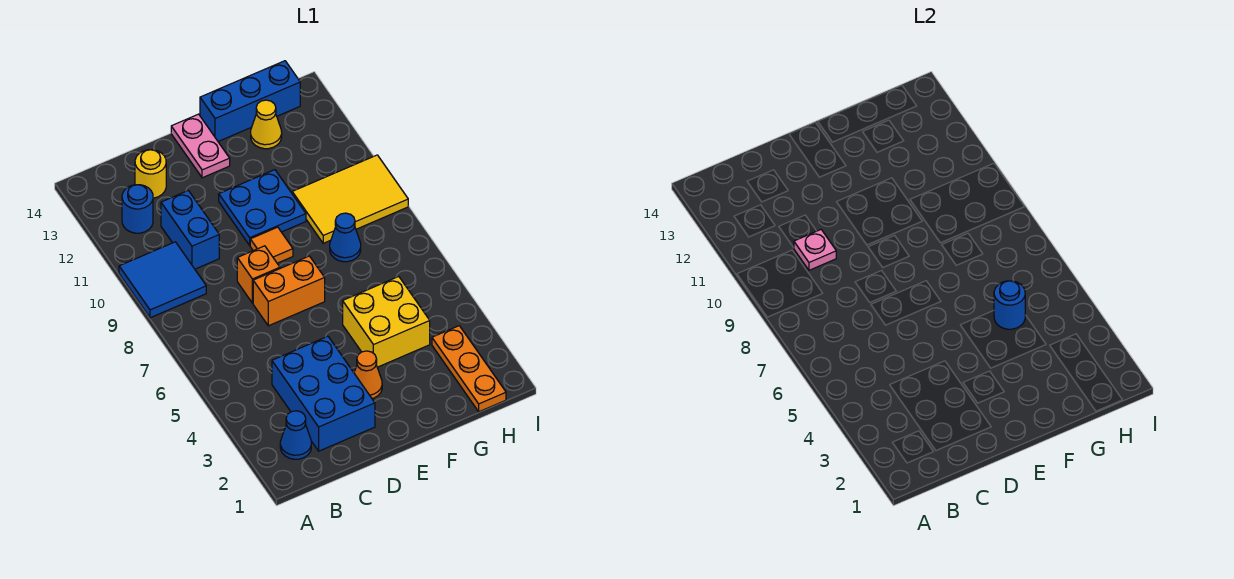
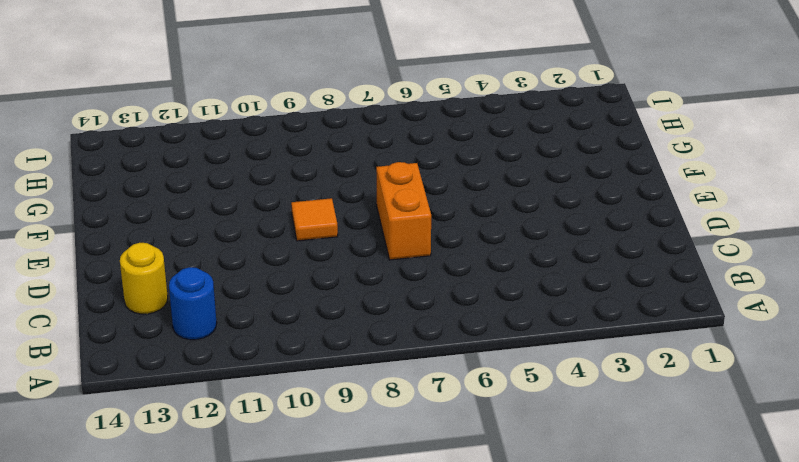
none -> blue tile A9:B10 level 1
none -> blue cone B2 level 1
none -> blue brick C2:D4 level 1

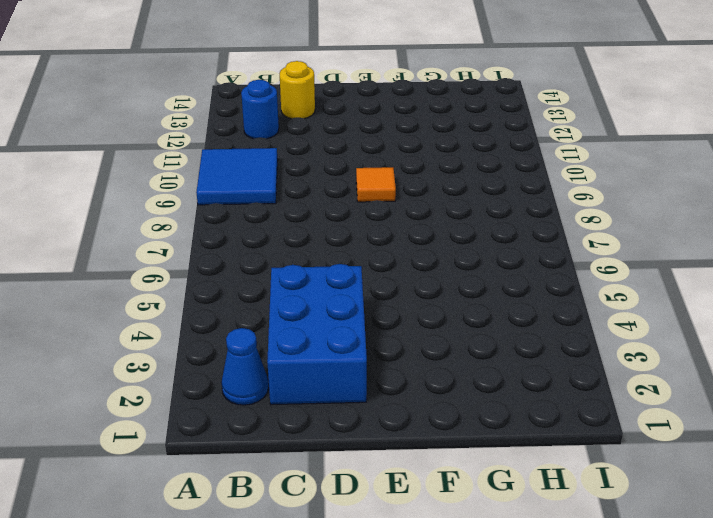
none -> blue brick C10:C11 level 1
none -> orange brick D7:E7 level 1
none -> orange brick D8 level 1

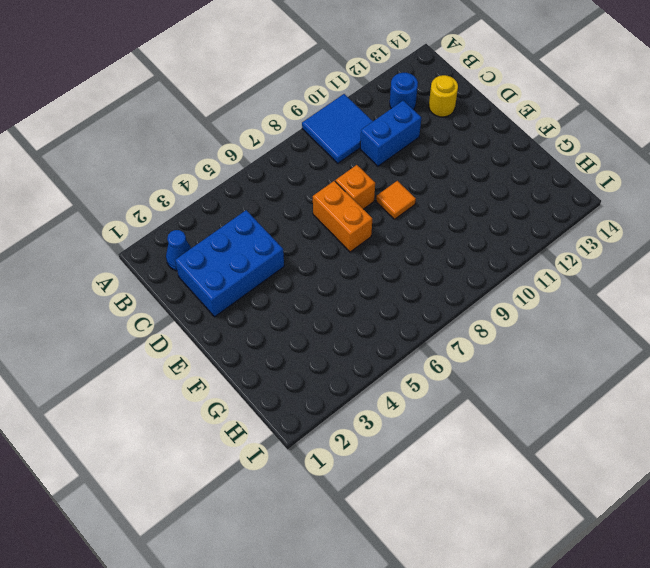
none -> orange cone E3 level 1
none -> blue plate E10:F11 level 1
none -> pink plate E13:E14 level 1

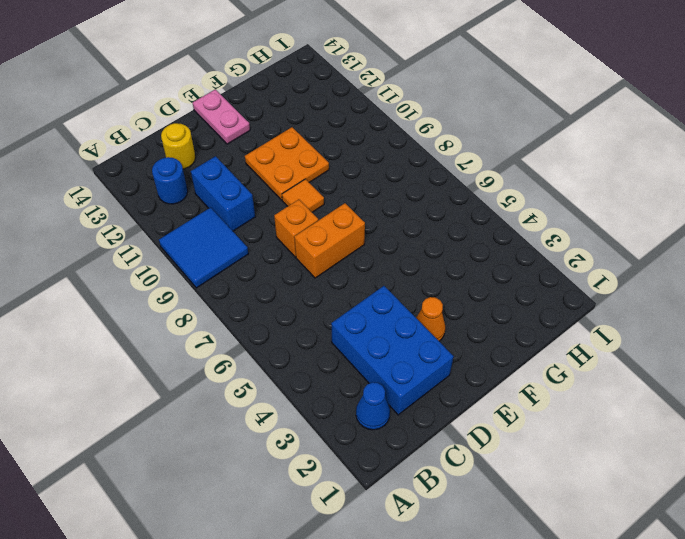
orange plate E10:F11 level 1 -> blue plate E10:F11 level 1
none -> yellow brick F4:G5 level 1
none -> blue brick F14:H14 level 1
none -> blue cone G8 level 1

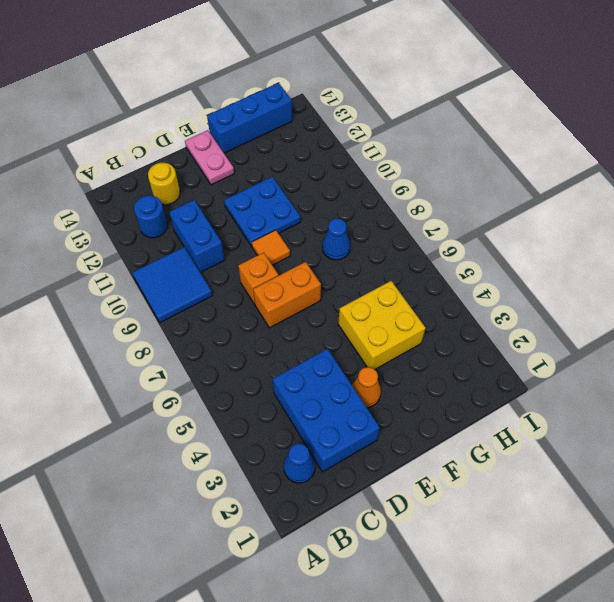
none -> yellow tile G9:I10 level 1
none -> yellow cone G13 level 1
none -> orange plate H1:H3 level 1

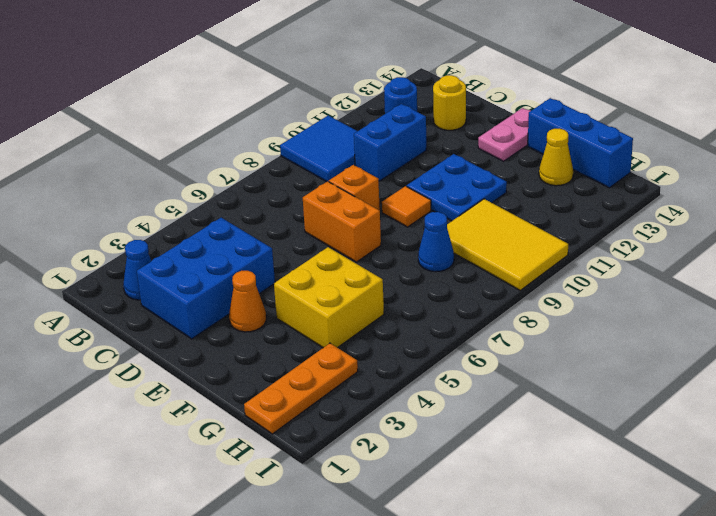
none -> pink plate C10 level 2
none -> blue round brick G5 level 2

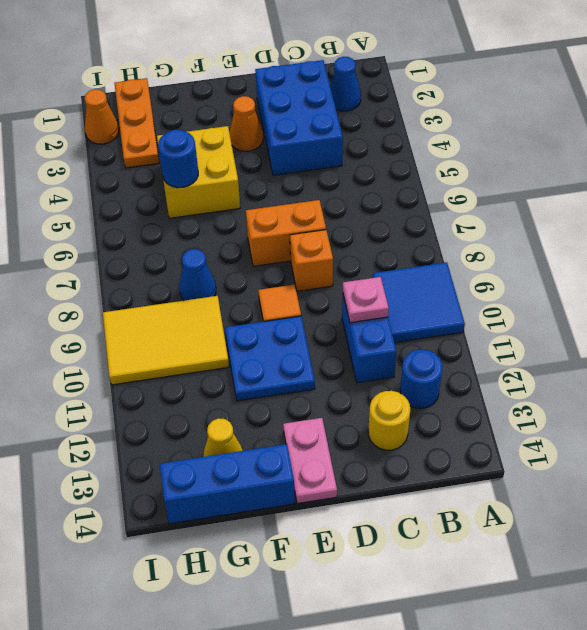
orange cone I2 level 1 -> none

